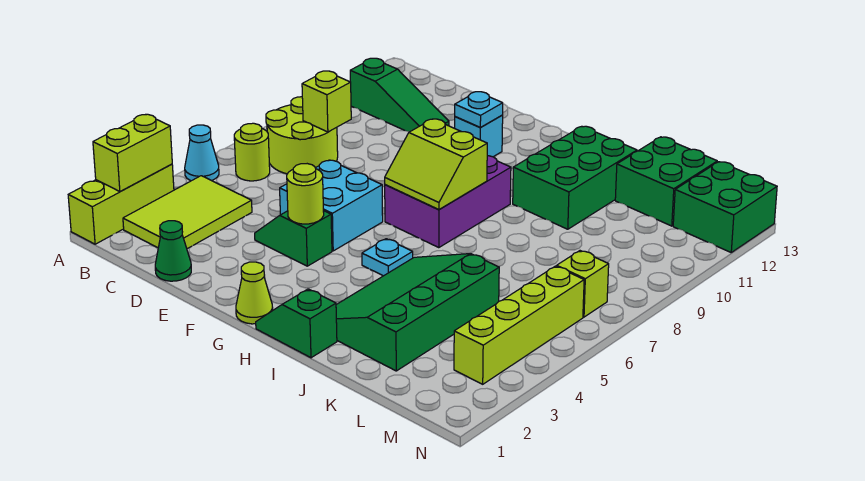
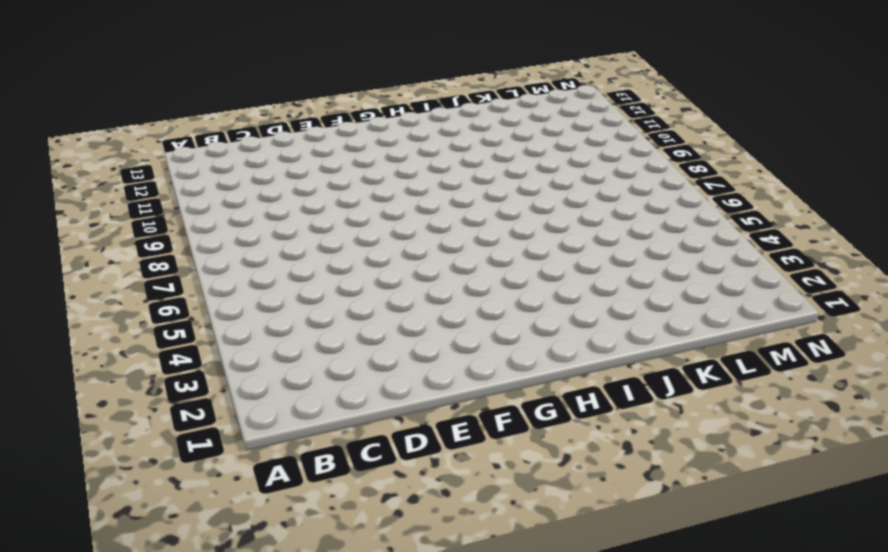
none -> lime brick A1:A3 level 1
none -> cyan cone A5 level 1
none -> lime tile B2:C4 level 1

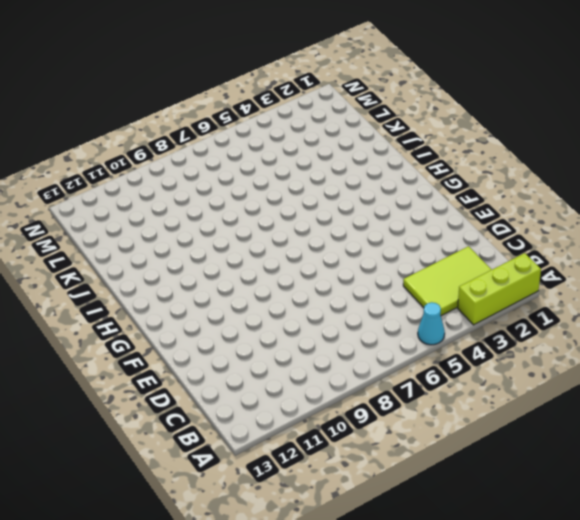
none -> lime round brick B6 level 1
none -> lime round brick B7:C8 level 1
none -> green slope B11:D11 level 1 top B

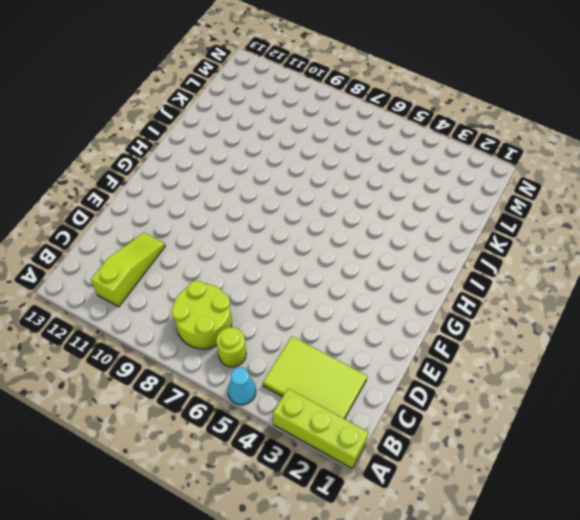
lime slope B11:D11 level 1 top B -> green slope B11:D11 level 1 top B
none -> green cone D1 level 1
none -> green slope E4:F4 level 1 top F
none -> cyan brick E5:F6 level 1

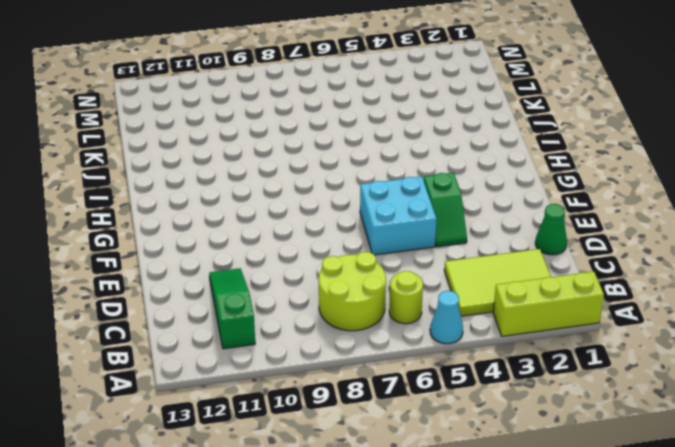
none -> cyan brick F11 level 1
none -> lime cone G1 level 1
none -> purple brick G7:H9 level 1

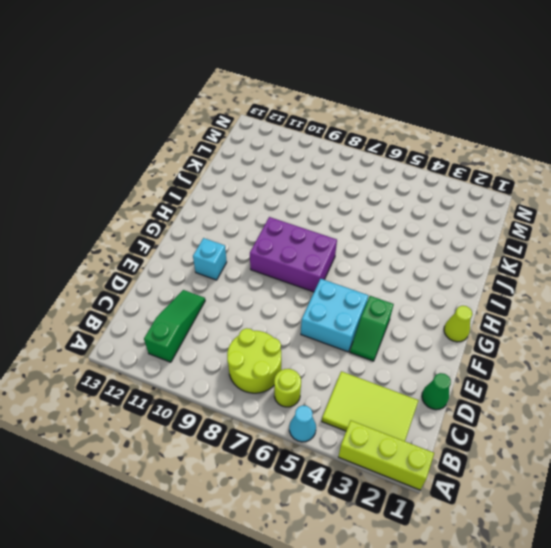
none -> green slope H1:I1 level 1 top I
none -> cyan plate H5 level 1
none -> green slope I2:K5 level 1 top K

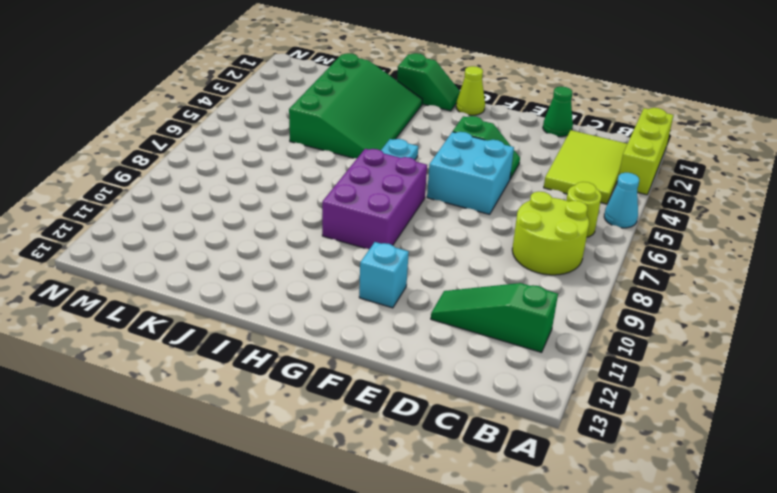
none -> green brick I10:J12 level 1
none -> green brick K12:L13 level 1
none -> lime brick M3:M6 level 1

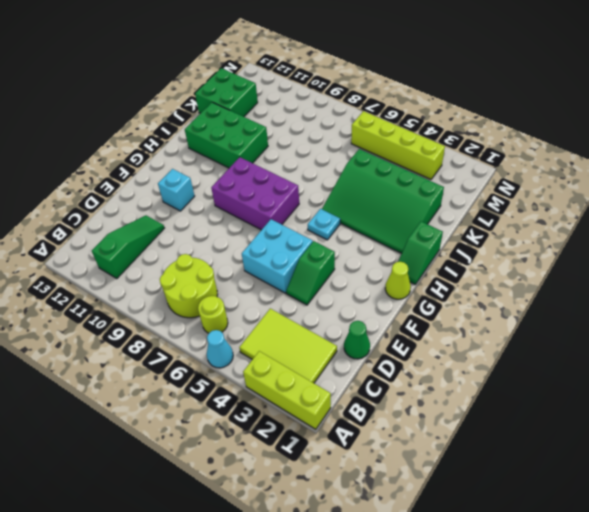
none -> lime brick M7 level 1
none -> green brick M12:N13 level 1
none -> lime brick A2:A3 level 2

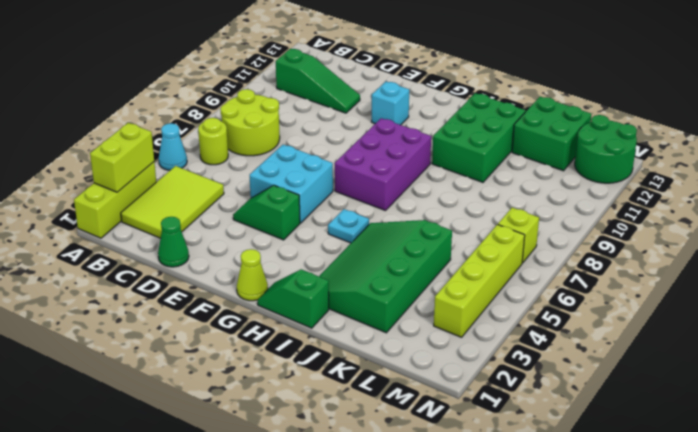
green round brick M12:N13 level 1 -> green brick M12:N13 level 1
none -> lime brick C8 level 2
none -> lime round brick F4 level 2
none -> cyan plate F11 level 2

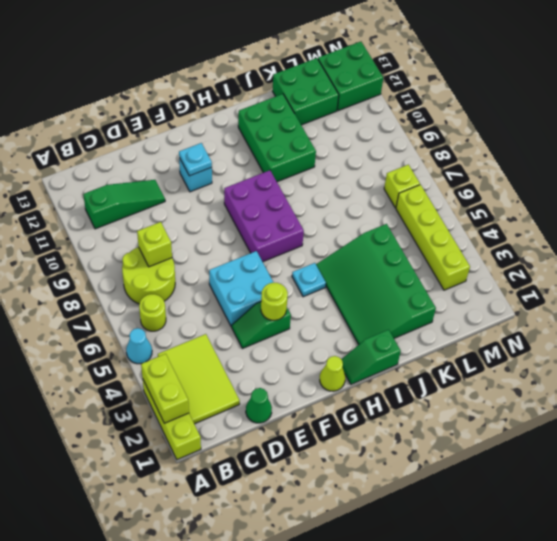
none -> lime slope G7:H8 level 2 top 8

